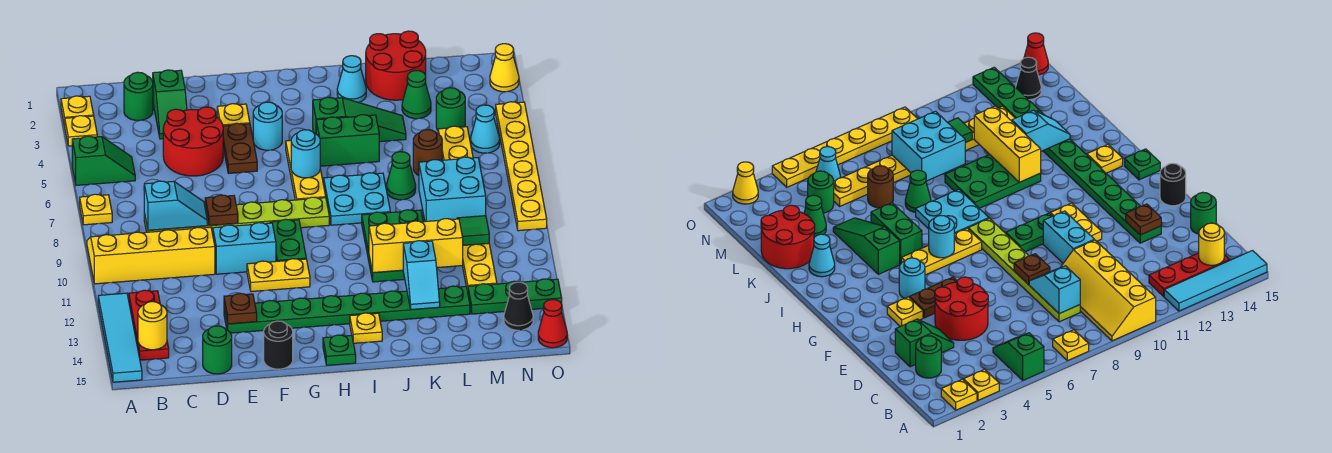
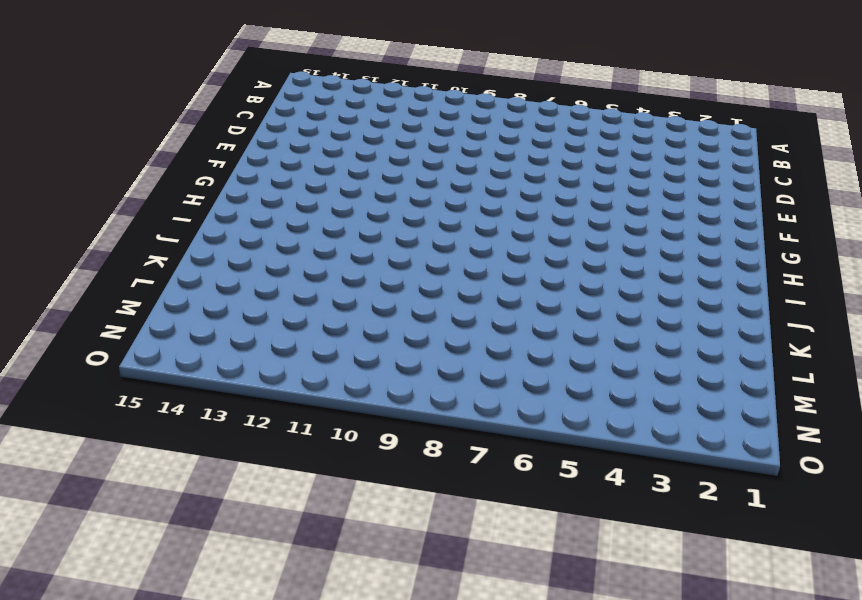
none -> yellow plate A2 level 1
none -> yellow plate A3 level 1
none -> green slope A5:B5 level 1 top A
none -> yellow plate A7 level 1

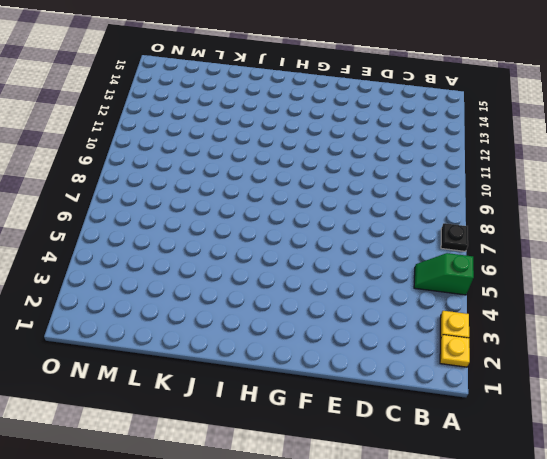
black plate A7 level 1 -> yellow plate A7 level 1
none -> yellow slope A9:D10 level 1 top 10
none -> cyan tile A12:A15 level 1
none -> red plate B12:B14 level 1
none -> green round brick C2 level 1

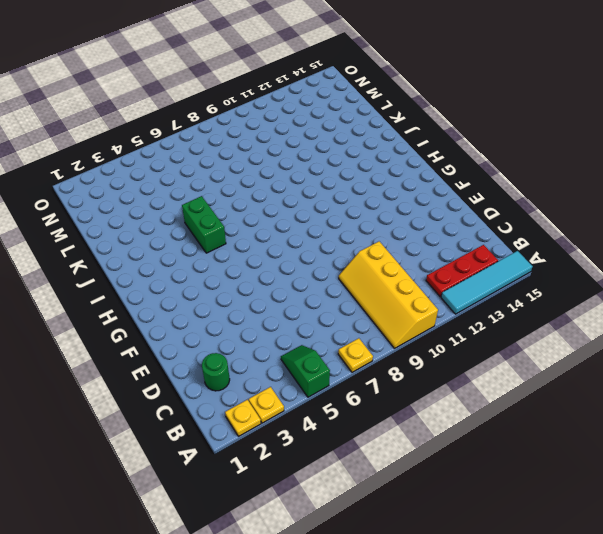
none -> lime plate C8:H8 level 1
none -> green slope D2:D3 level 1 top 2
none -> red round brick D4:E5 level 1
none -> green round brick D15 level 1

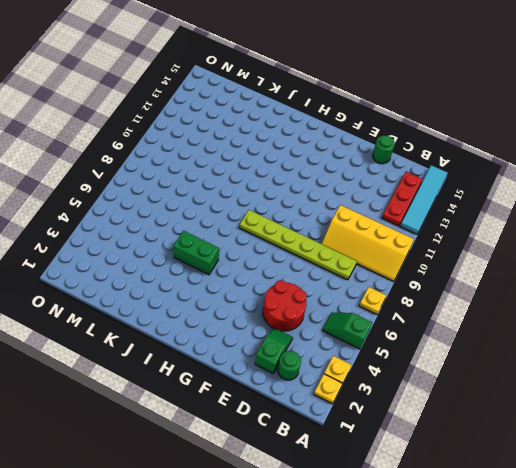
none -> cyan brick E10:F10 level 1
none -> green plate E13:L13 level 1
none -> yellow plate F3 level 1
none -> brown plate F4:F5 level 1

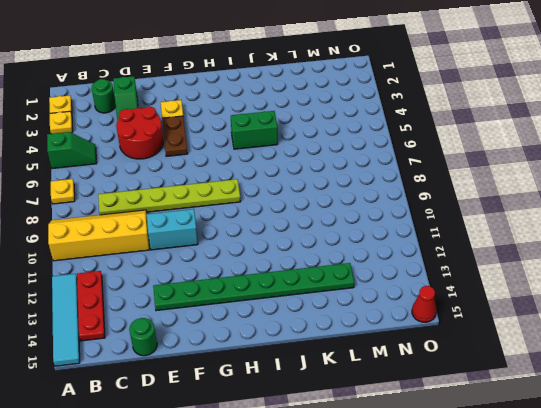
none -> yellow plate F11:G11 level 1
none -> black round brick F15 level 1
none -> cyan round brick G4 level 1
none -> green plate G9:G10 level 1

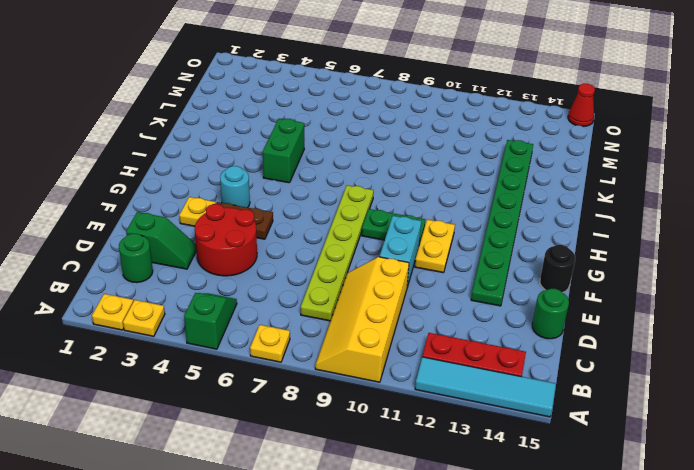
none -> yellow plate H5:H7 level 1
none -> green plate H15 level 1
none -> green slope I4:K4 level 1 top I
none -> cyan plate I7:J8 level 1

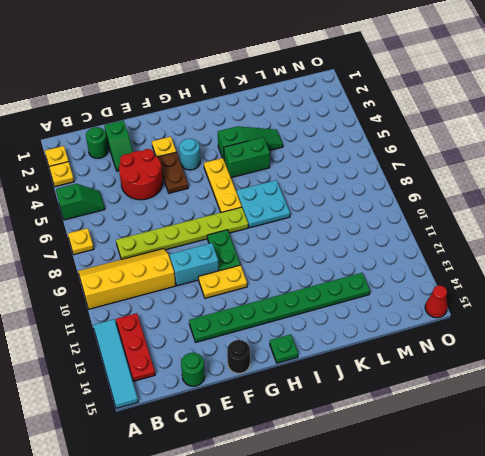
none -> yellow plate I14 level 1
none -> cyan cone J2 level 1
none -> green plate J9:K11 level 1
none -> red round brick K1:L2 level 1

